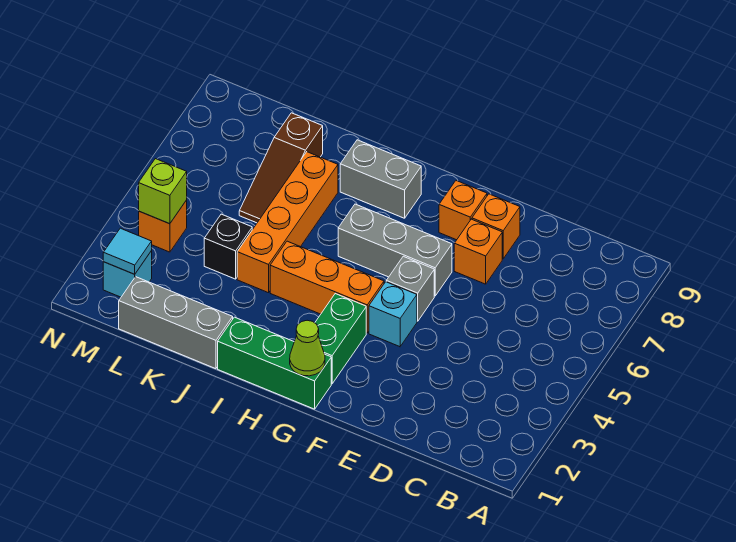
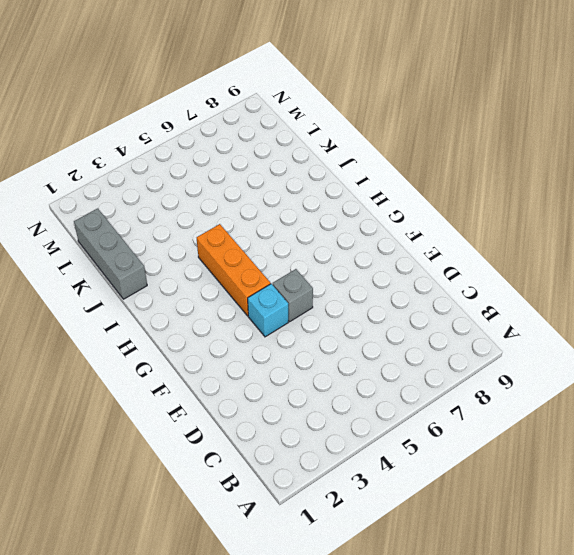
none -> orange brick E7 level 1
none -> orange brick E8 level 1
none -> grey brick F6:H6 level 1

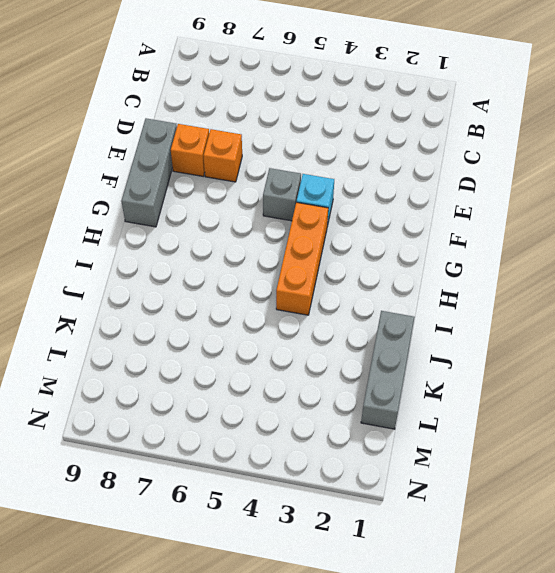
grey brick E9:G9 level 1 -> grey brick F6:H6 level 1
none -> orange brick F8 level 1
none -> green brick G1:I1 level 1
none -> green brick G2:G3 level 1

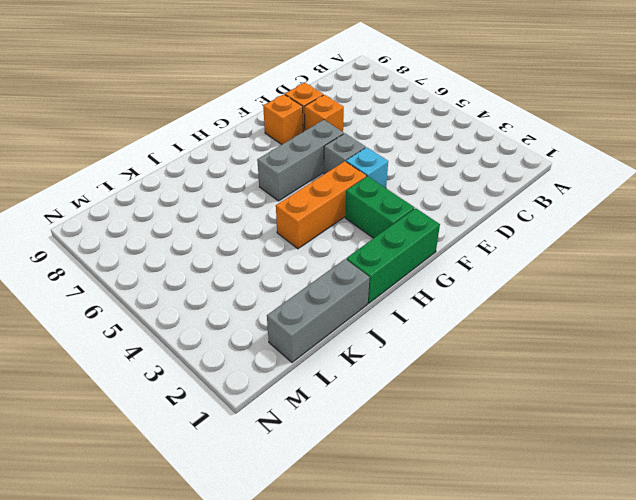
none -> grey brick H8:I8 level 1
none -> orange brick J4:J7 level 1
none -> black brick K4 level 1

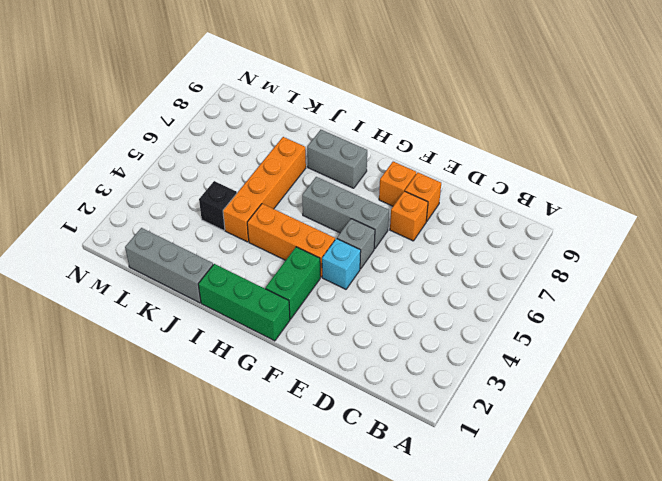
none -> brown slope K6:K8 level 1 top 8
none -> cyan brick M2 level 1
none -> orange brick M4 level 1

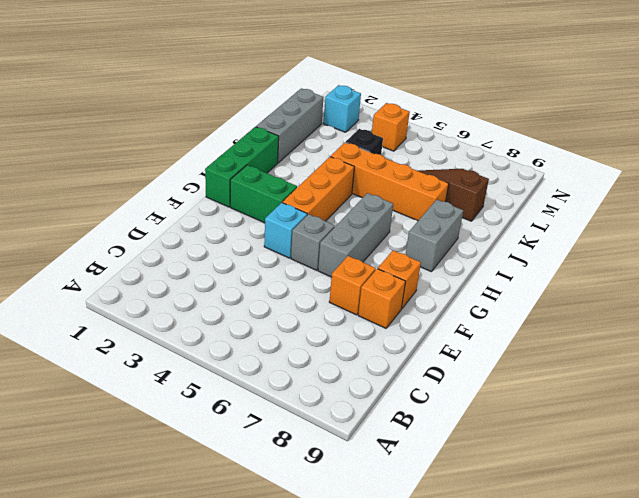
none -> lime cone G1 level 2
none -> cyan tile M2 level 2
none -> lime brick M4 level 2

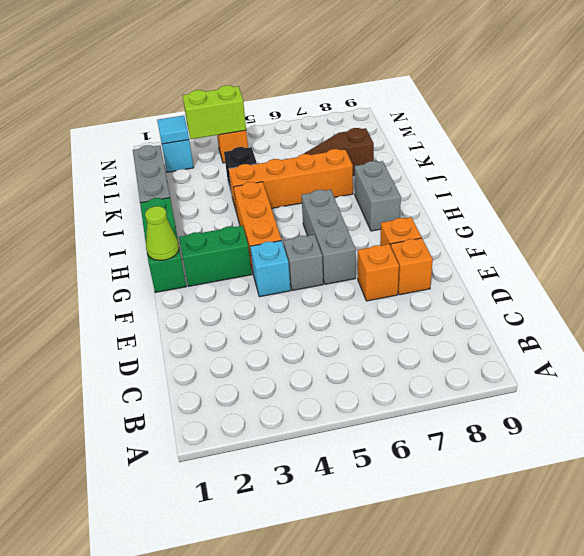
lime brick M3:M4 level 2 -> lime brick M4 level 2

